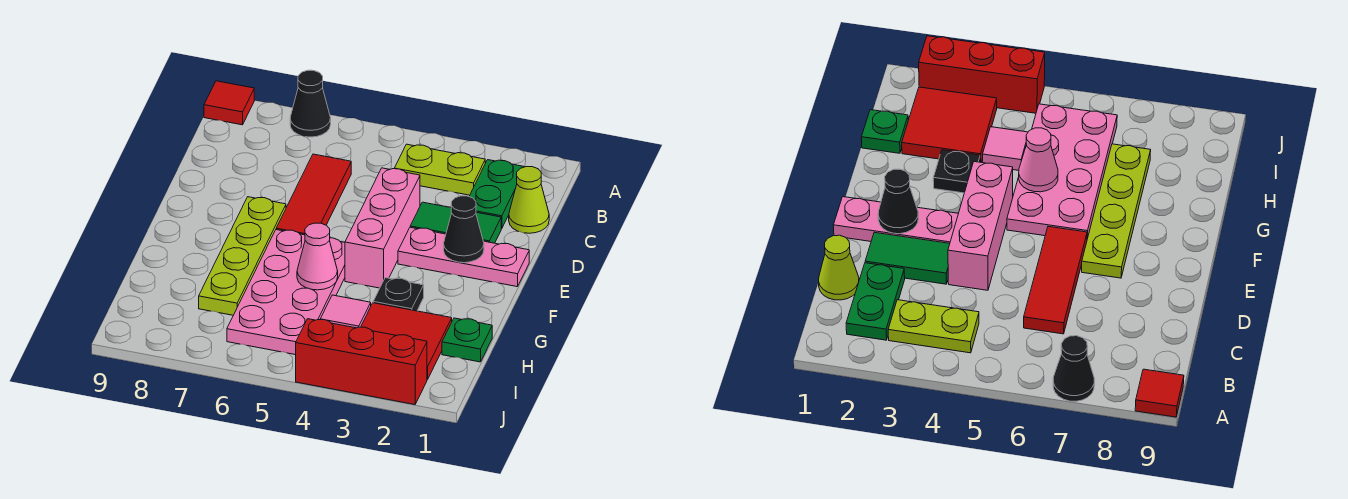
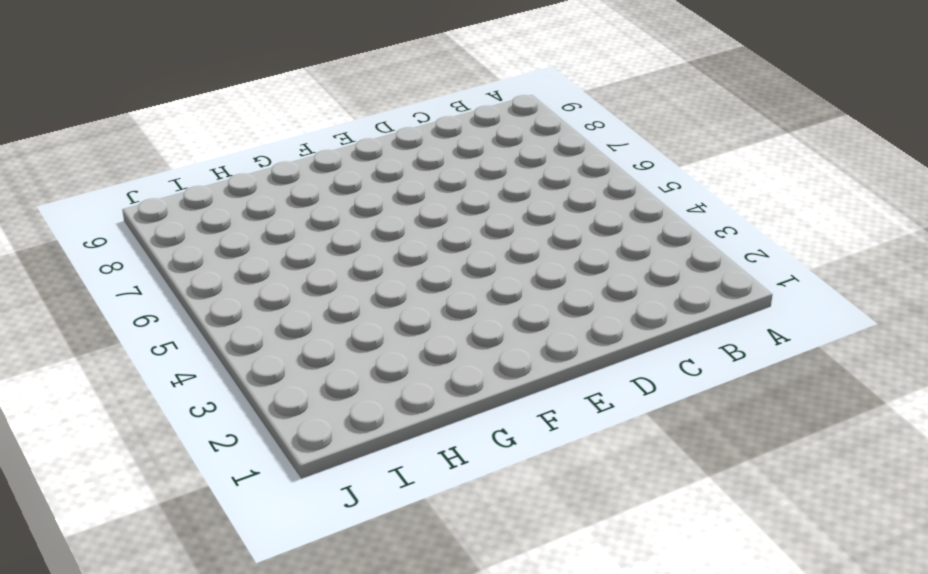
none -> black cone A7 level 1
none -> red tile A9 level 1
none -> green plate B2:C2 level 1

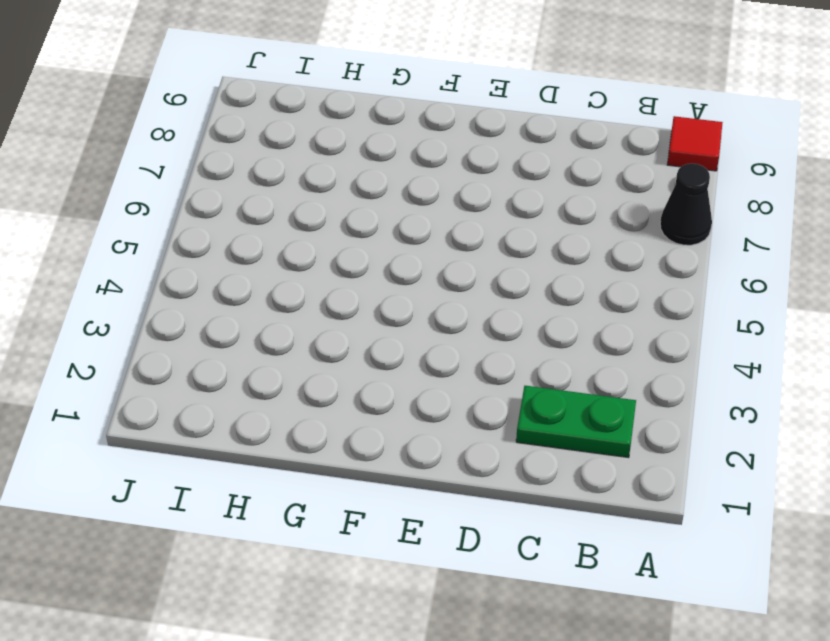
none -> lime plate B3:B4 level 1
none -> lime cone C1 level 1
none -> red tile C6:E6 level 1

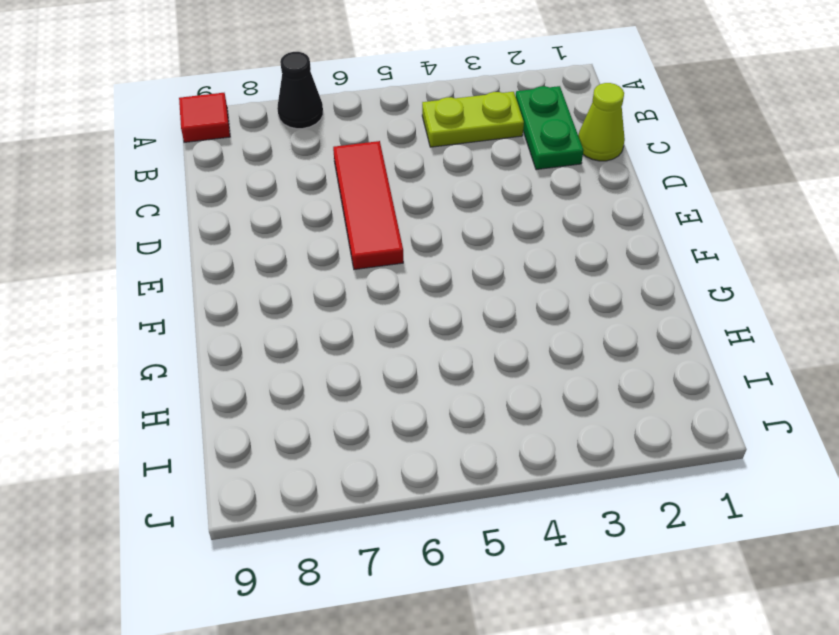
none -> green tile D2:D3 level 1
none -> pink brick D4:F4 level 1
none -> pink plate E1:E3 level 1

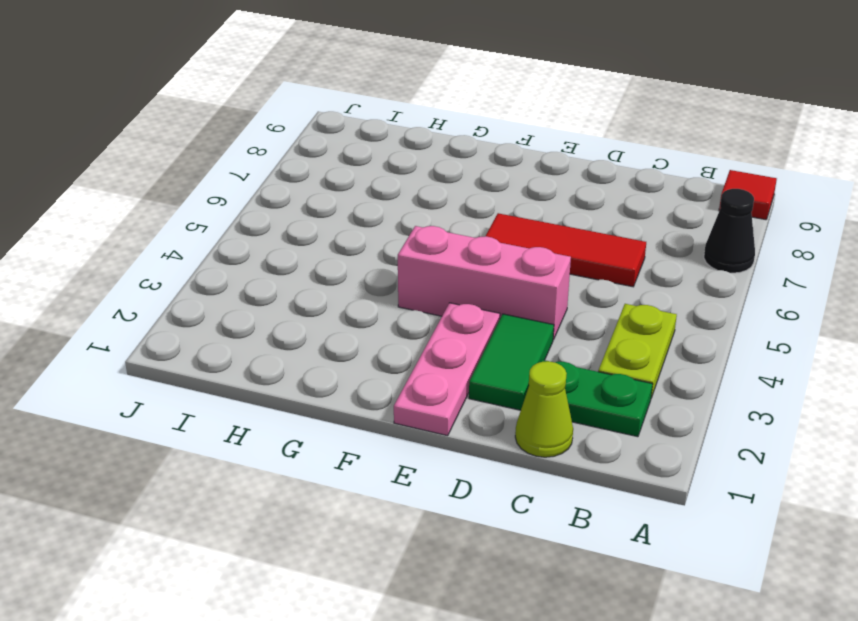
none -> lime plate E7:H7 level 1
none -> pink plate F5:I6 level 1
none -> black plate G3 level 1

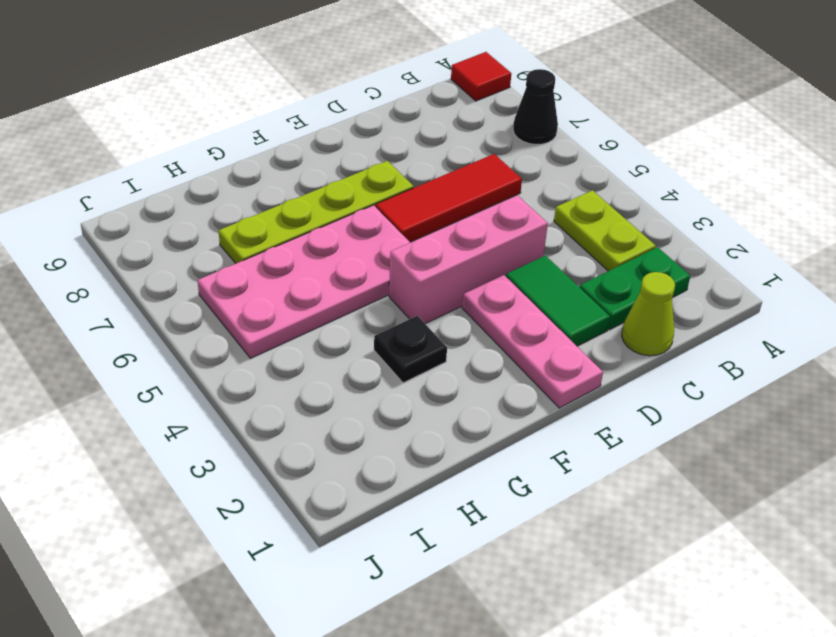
none -> green plate H1 level 1
none -> red tile H2:I3 level 1
none -> pink tile H4 level 1

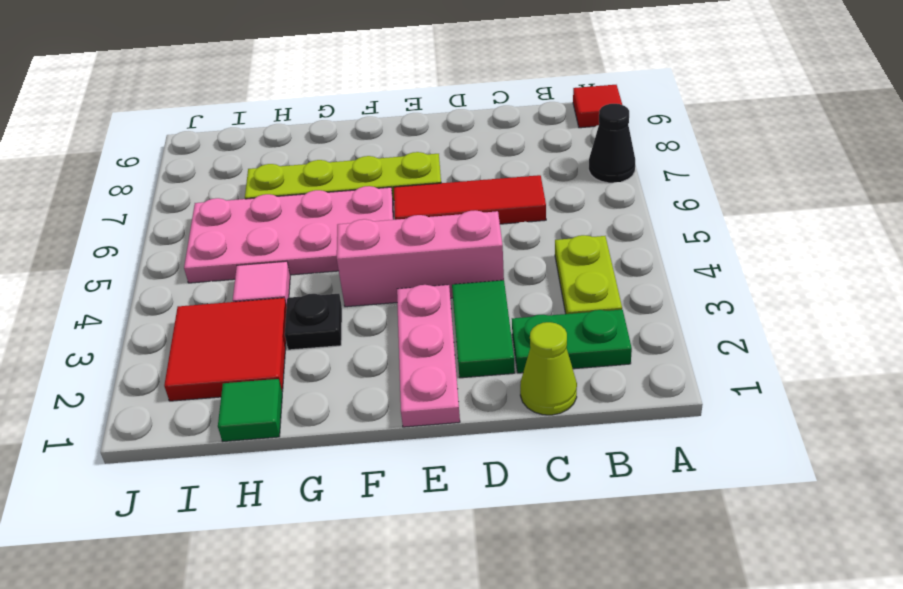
green tile H1 level 1 -> green plate H1 level 1
none -> red brick J2:J4 level 1
none -> black cone E2 level 2
none -> pink cone G5 level 2

